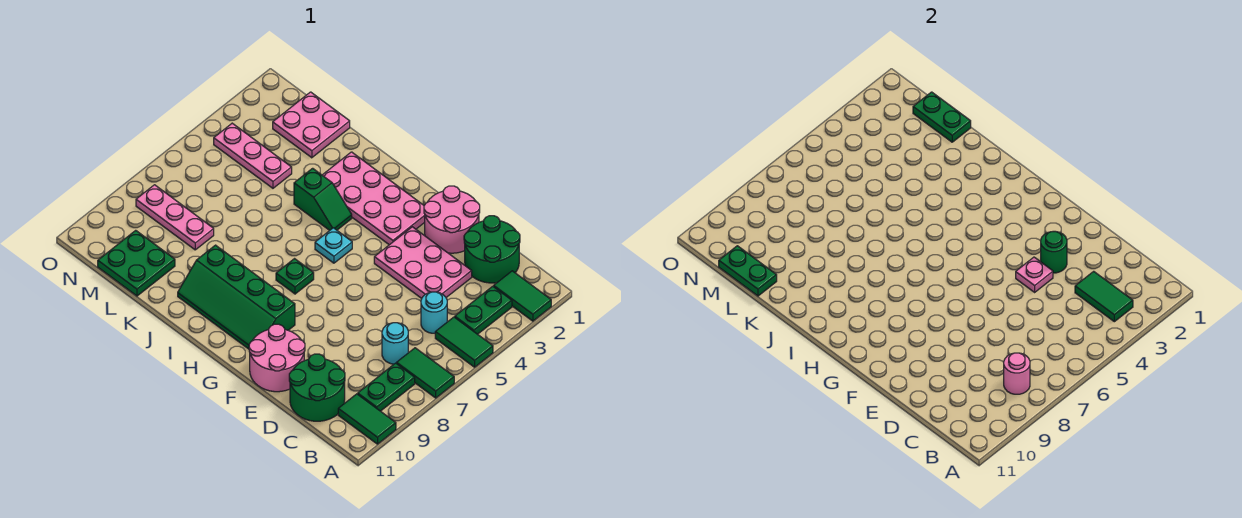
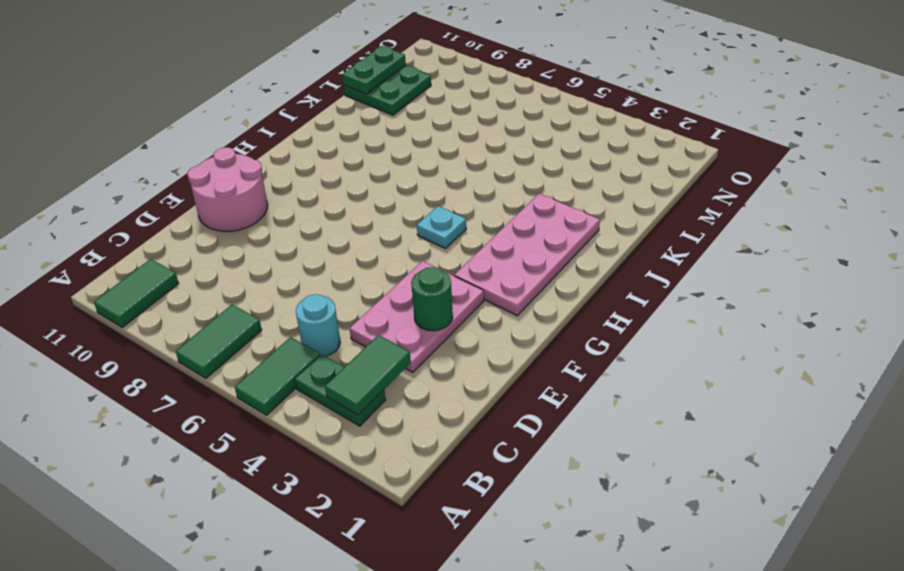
none -> green tile A2:B2 level 1
none -> green plate B8:B9 level 1
none -> green round brick C1:D2 level 1

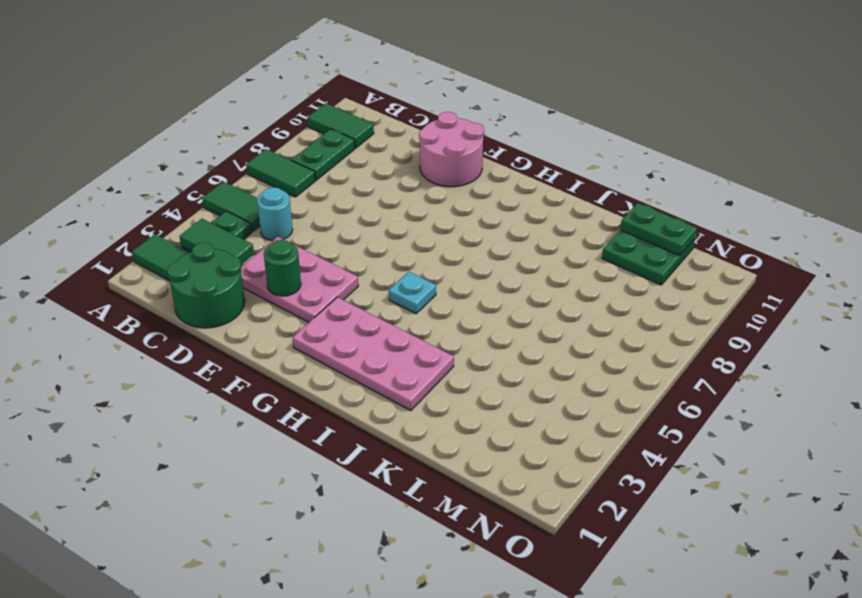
none -> cyan round brick C7 level 1
none -> green round brick C10:D11 level 1
none -> pink round brick E1:F2 level 1

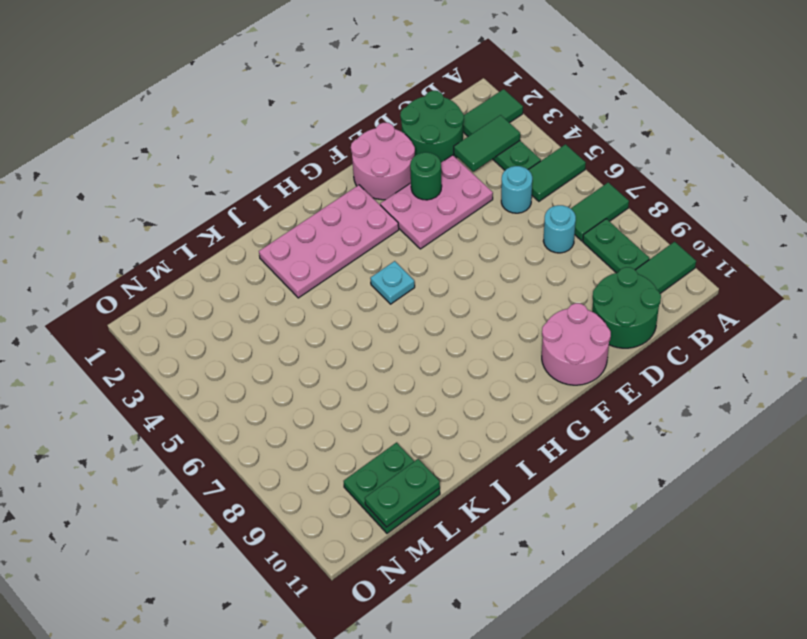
none -> green slope G9:J10 level 1 top 9
none -> green plate H7 level 1
none -> green slope I4:J4 level 1 top J

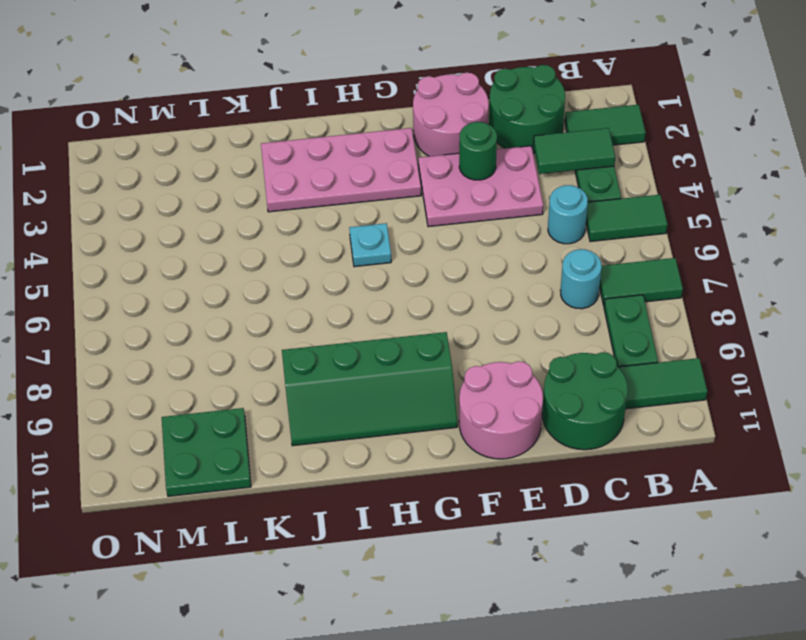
none -> green plate H7 level 1
none -> green slope I4:J4 level 1 top J
none -> pink plate L1:M2 level 1

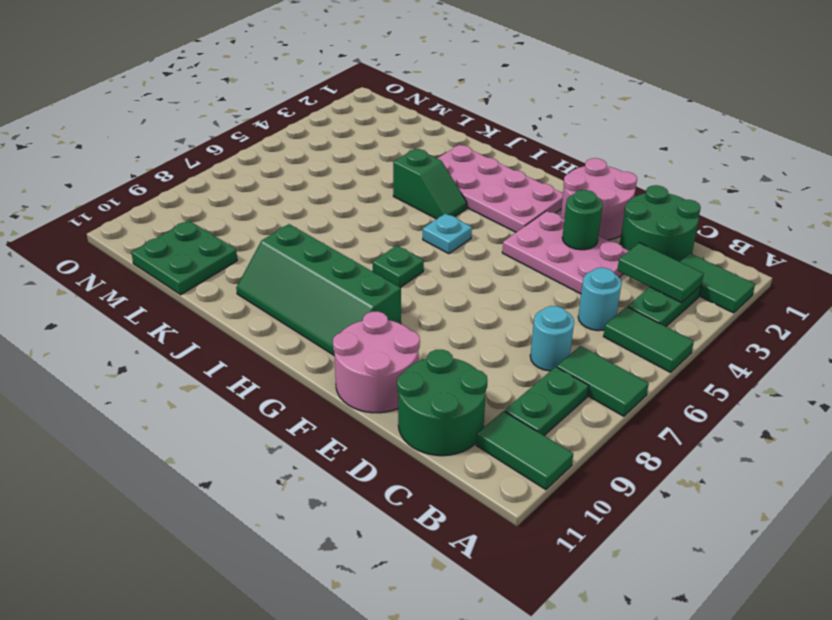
none -> pink plate L1:M2 level 1
none -> pink plate L4:N4 level 1
none -> pink plate L8:N8 level 1

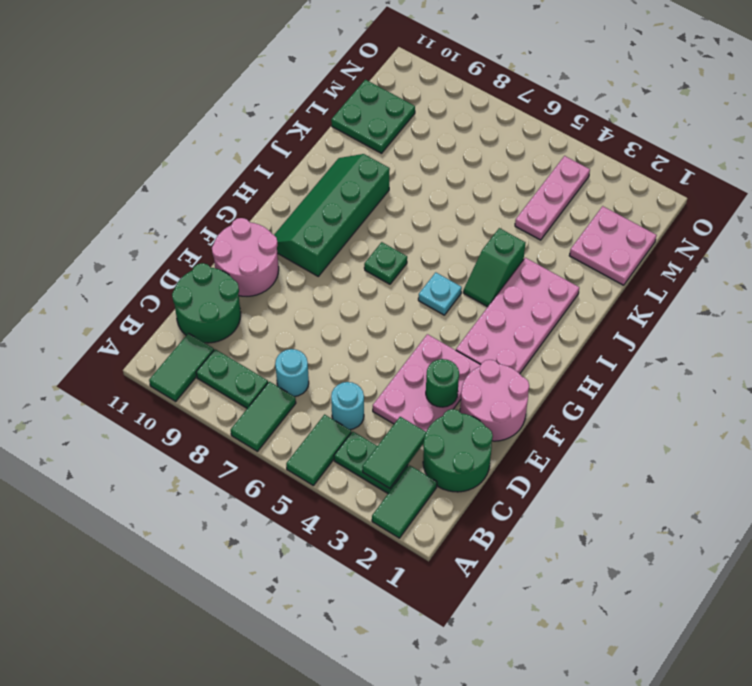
none -> pink plate L8:N8 level 1
none -> pink round brick B8 level 2
none -> pink plate E4 level 2

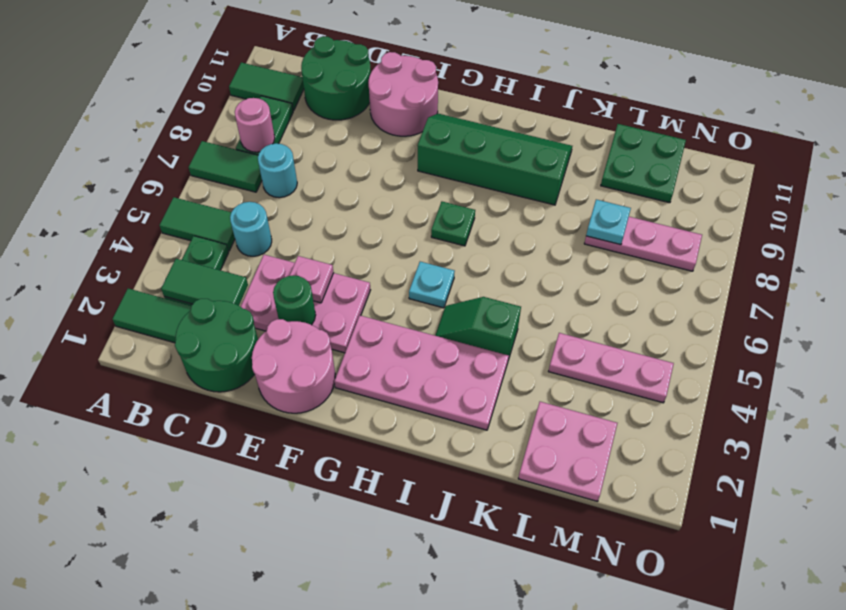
cyan plate L8 level 2 -> none
none -> green plate L1:M1 level 2
none -> green plate L11:M11 level 2

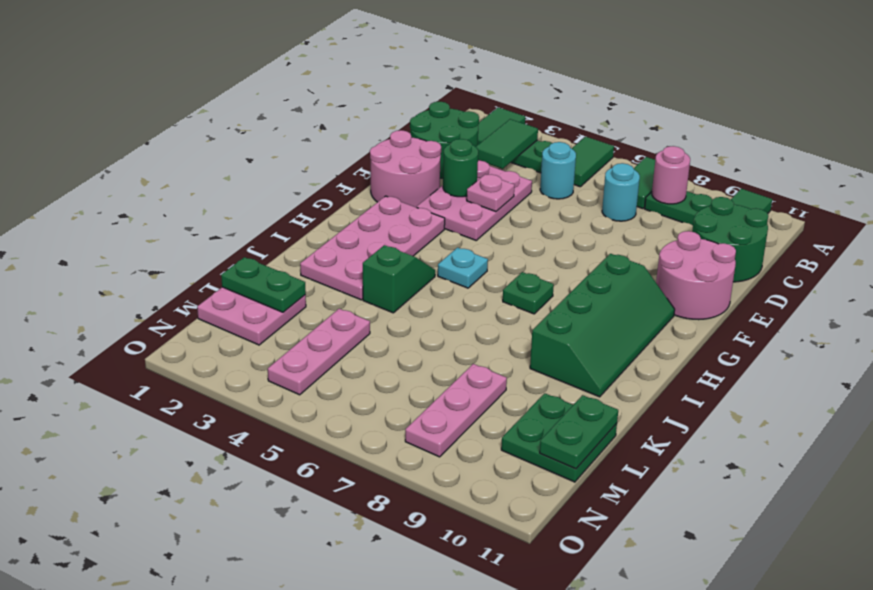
green plate L1:L2 level 2 -> green plate L1:M1 level 2

